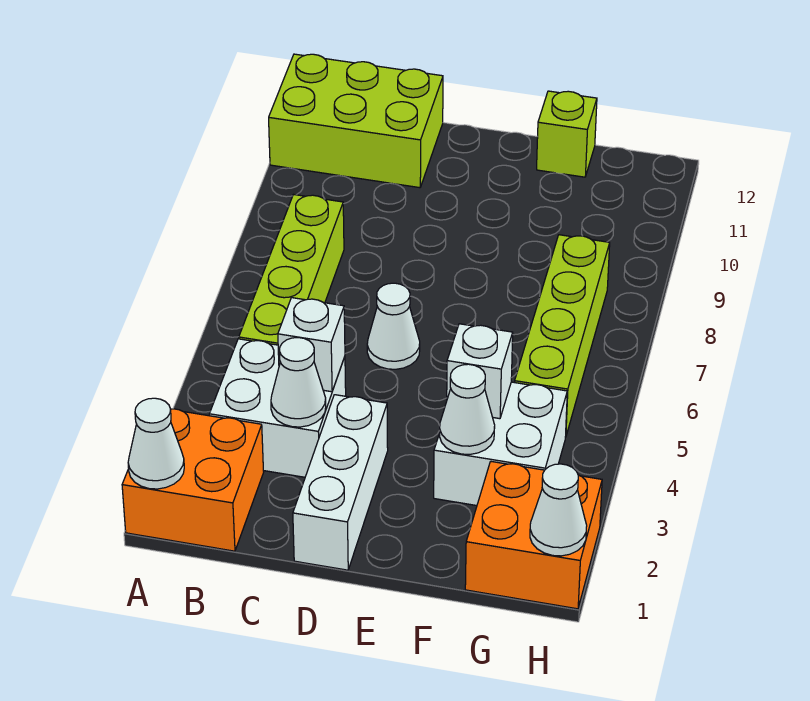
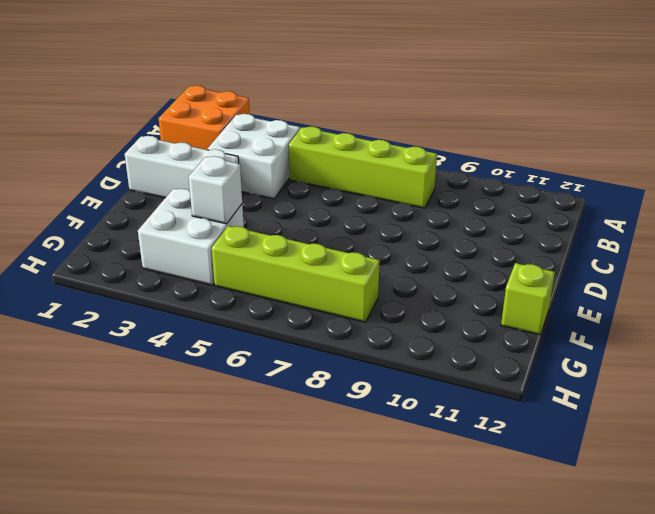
none -> lime brick A11:C12 level 1
none -> white cone D6 level 1
none -> orange brick G1:H2 level 1

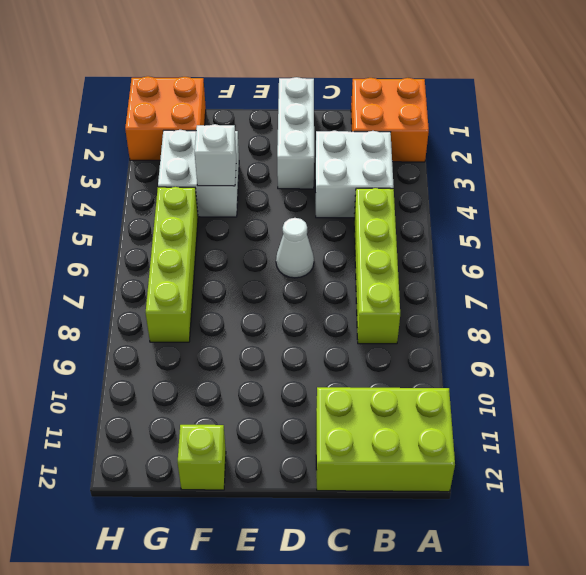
none -> white cone A1 level 2
none -> white cone C3 level 2
none -> white brick C4 level 2

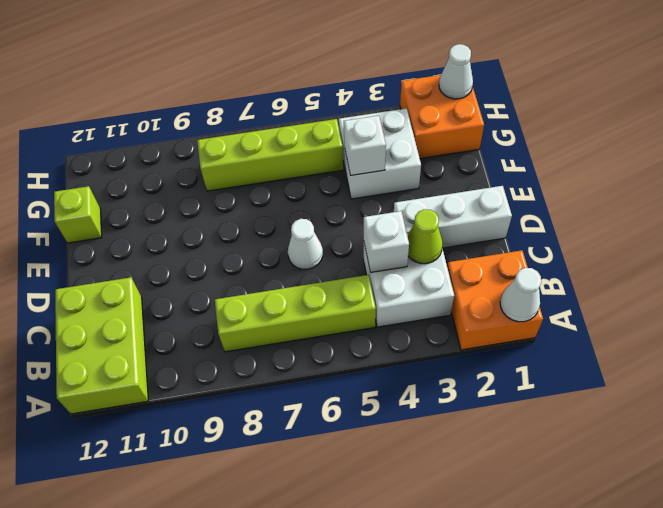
lime cone C3 level 2 -> white cone C3 level 2
none -> white cone F3 level 2

